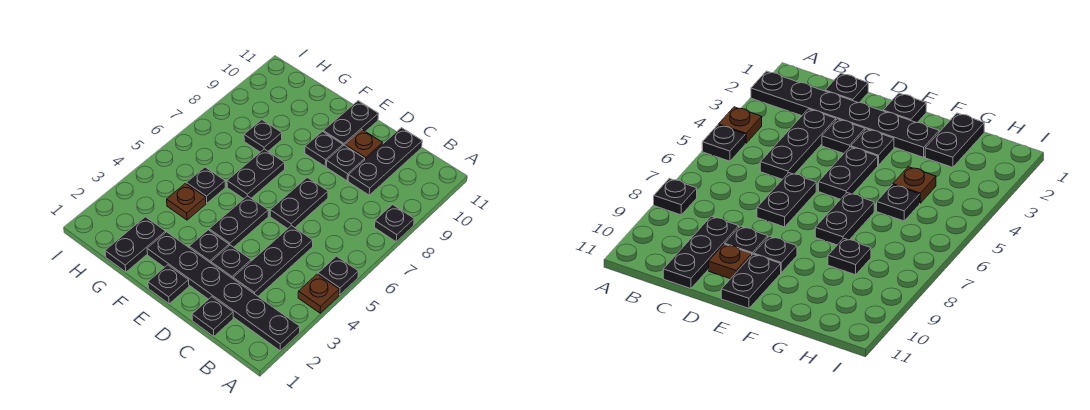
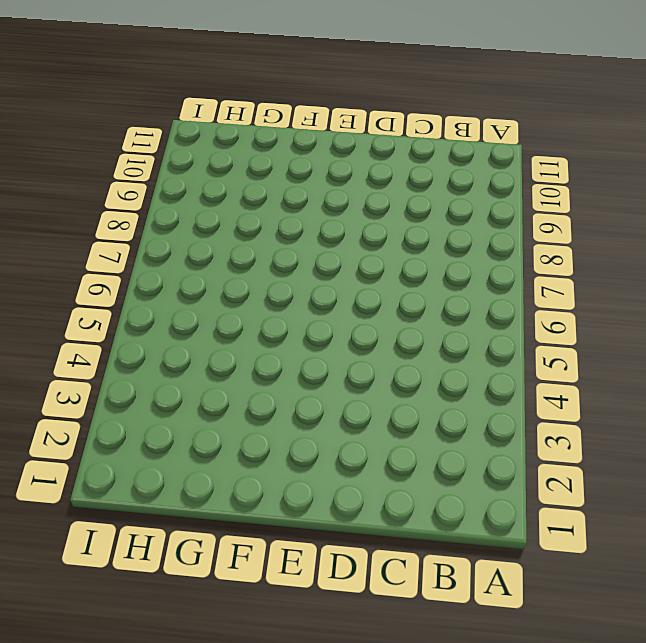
none -> black plate A2:F2 level 1
none -> brown plate A4 level 1
none -> black plate A5 level 1

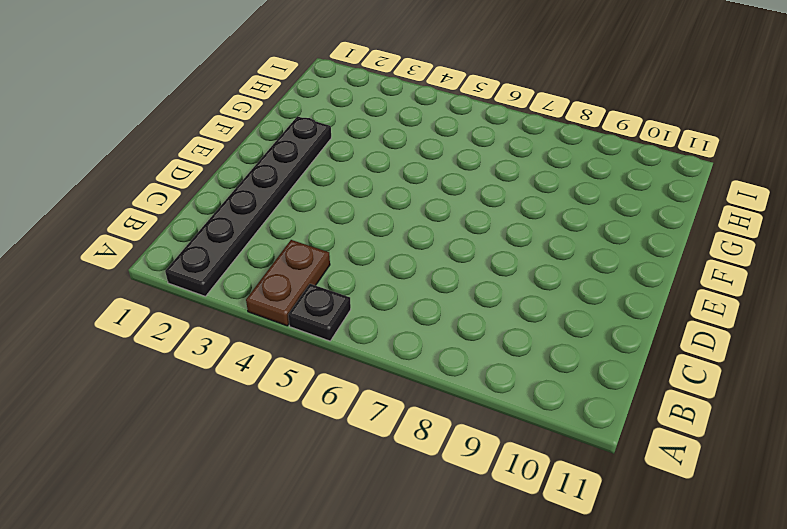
brown plate A4:B4 level 1 -> brown plate A4 level 1
none -> black plate A8 level 1
none -> black plate C1 level 1
none -> black plate C3:C5 level 1

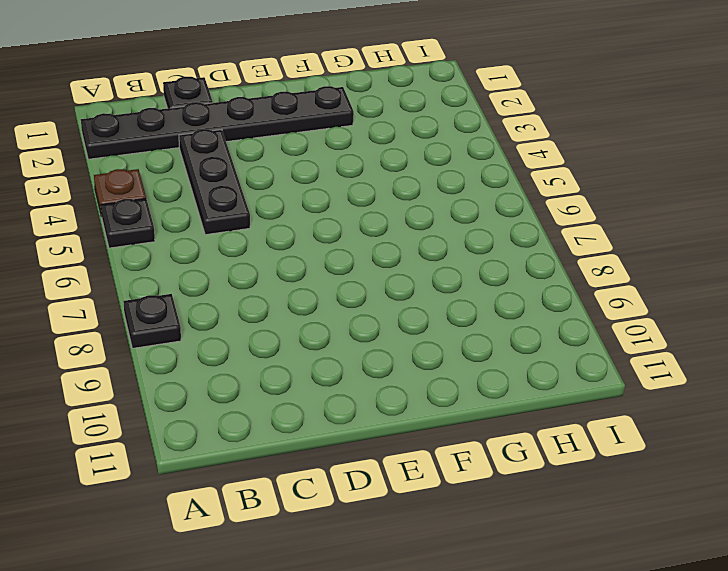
none -> black plate C9:C11 level 1
none -> black plate D3 level 1
none -> black plate D6:D7 level 1

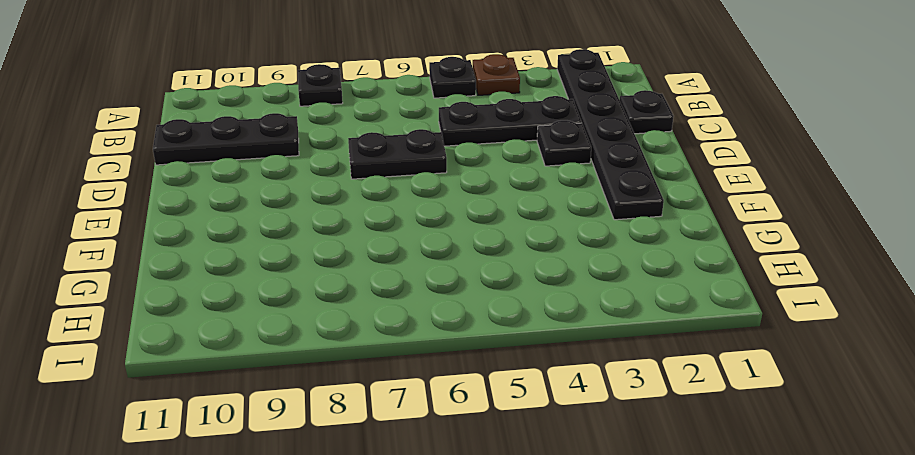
none -> black plate D9 level 1
none -> brown plate D10 level 1
none -> black plate E1 level 1

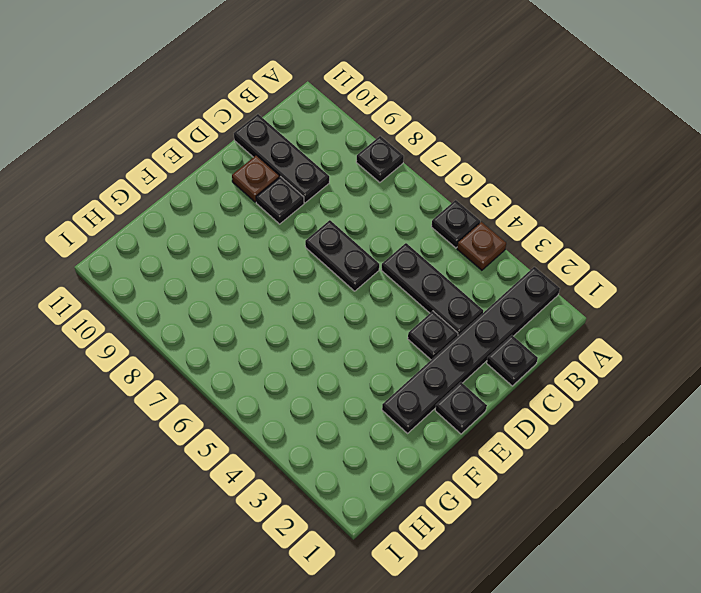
none -> black plate E3 level 1
none -> black plate E4:E5 level 1
none -> black plate E9 level 1

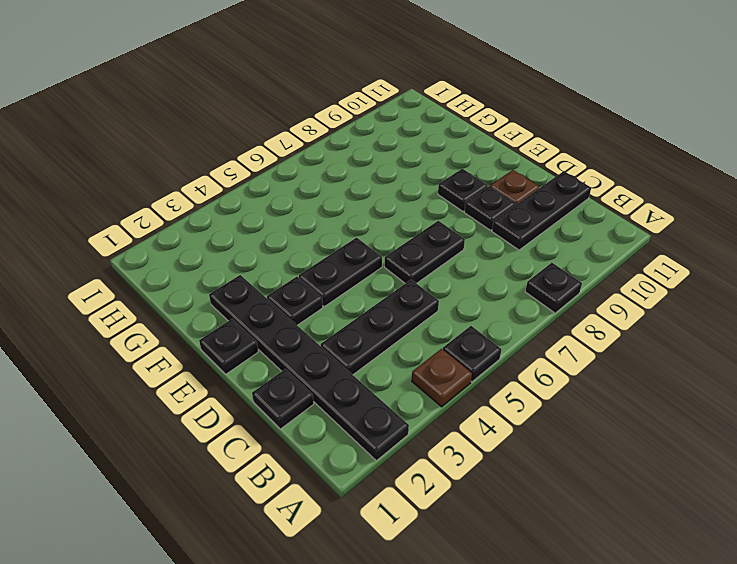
none -> black plate D3 level 1
none -> black plate E10:E11 level 1
none -> black plate F6:F7 level 1

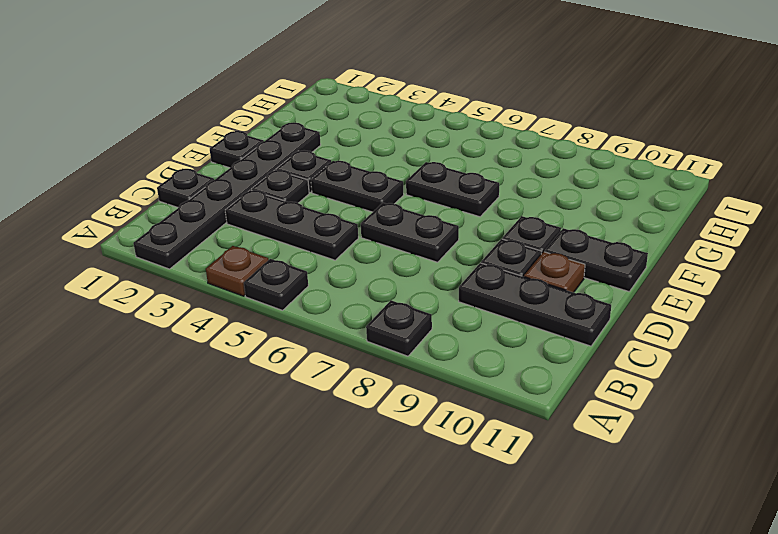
none -> black plate G1:G2 level 1
none -> brown plate G4 level 1
none -> black plate G5 level 1

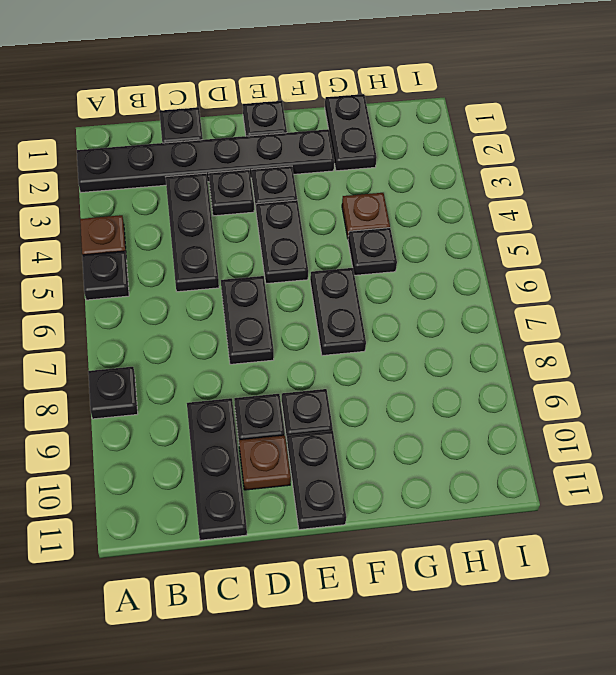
none -> black plate G8 level 1

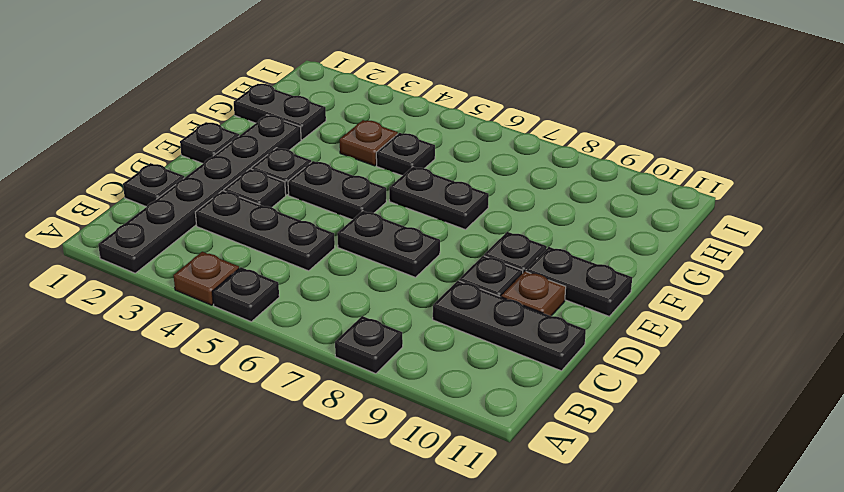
none -> black plate G8 level 1

